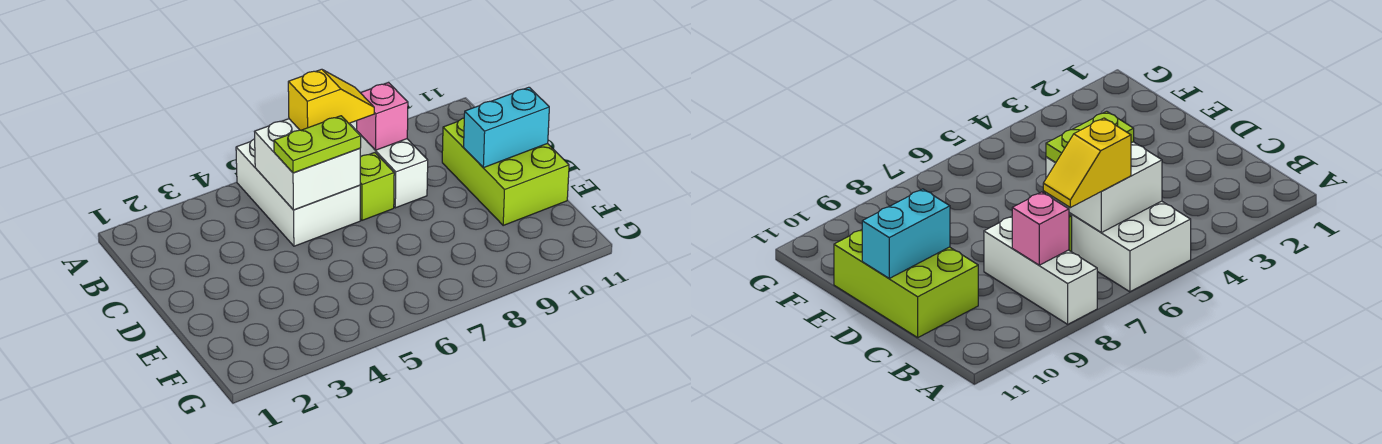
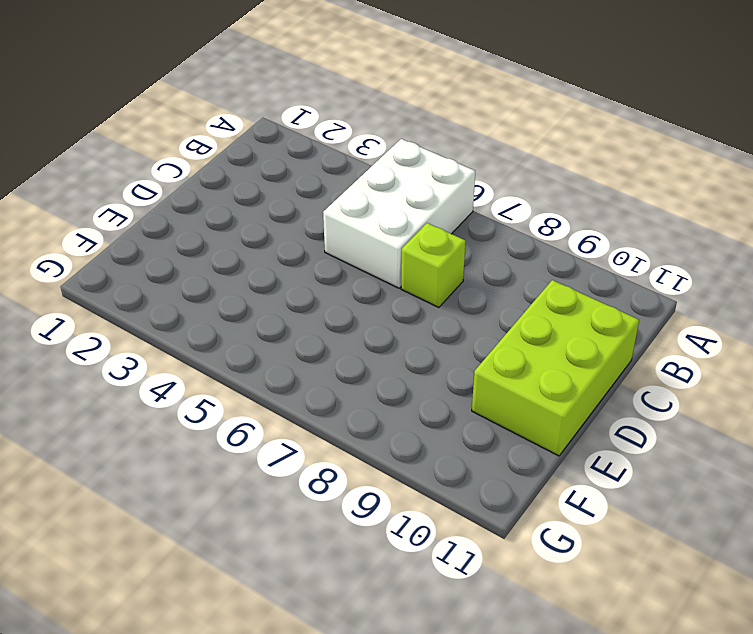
none -> white brick A8:C8 level 1
none -> white brick B5:C6 level 2

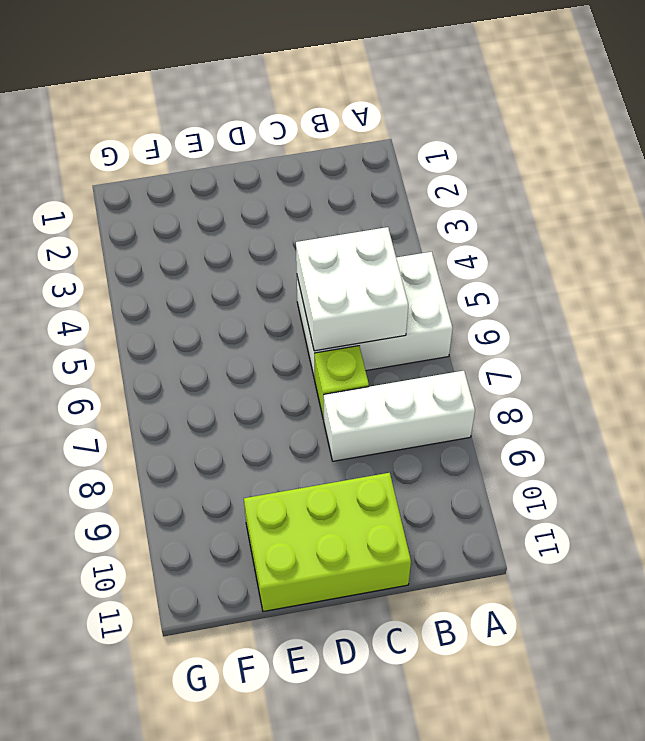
none -> pink brick B8 level 2
none -> cyan brick D10:D11 level 2

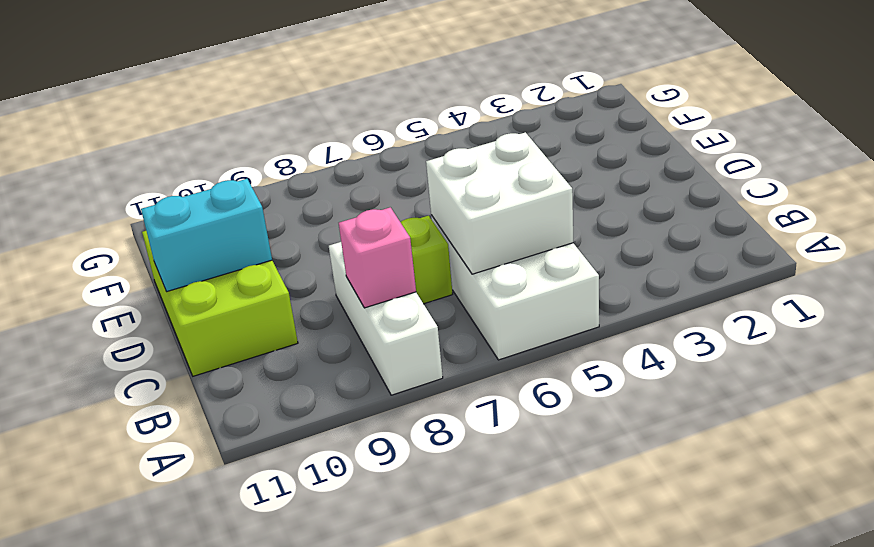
none -> yellow slope B6:B7 level 3 top 6
none -> lime plate C5:C6 level 3

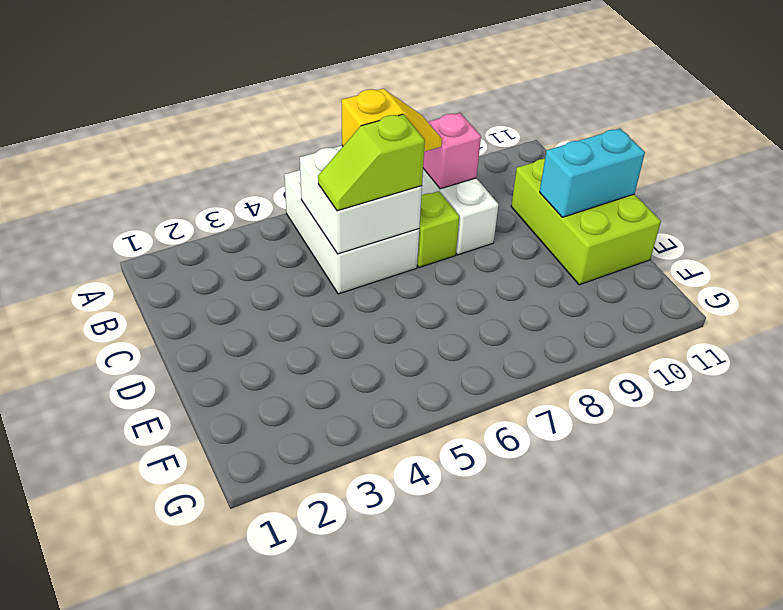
lime slope C5:C6 level 3 top 6 -> lime plate C5:C6 level 3

